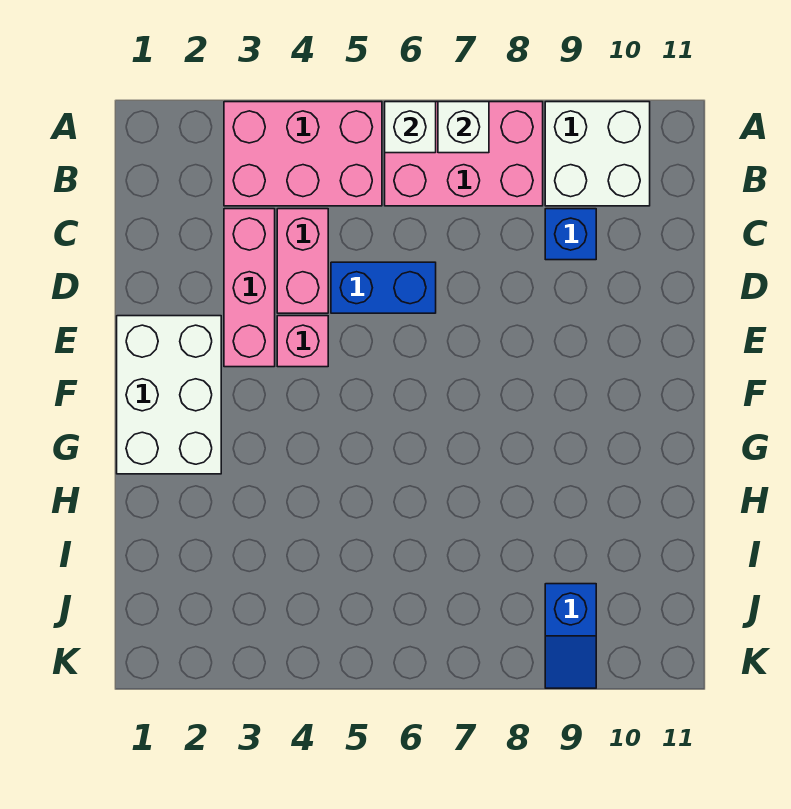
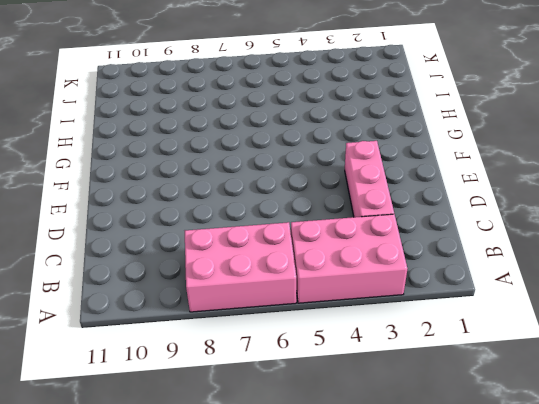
none -> white brick A9:B10 level 1
none -> pink brick C4:D4 level 1
none -> blue brick C9 level 1

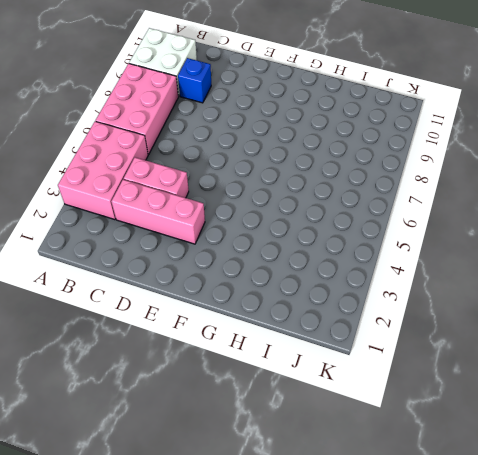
none -> blue brick D5:D6 level 1
none -> white brick E1:G2 level 1
none -> pink brick E4 level 1

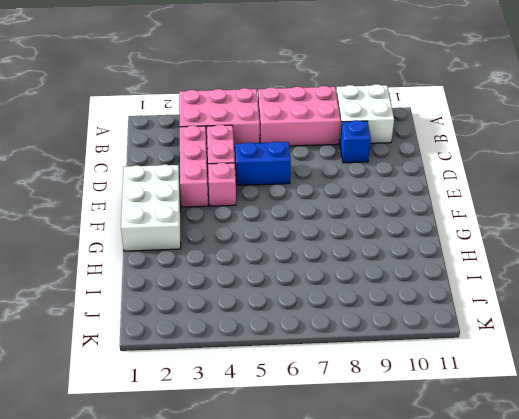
none -> blue slope J9:K9 level 1 top J
none -> white brick A6 level 2
none -> white brick A7 level 2

